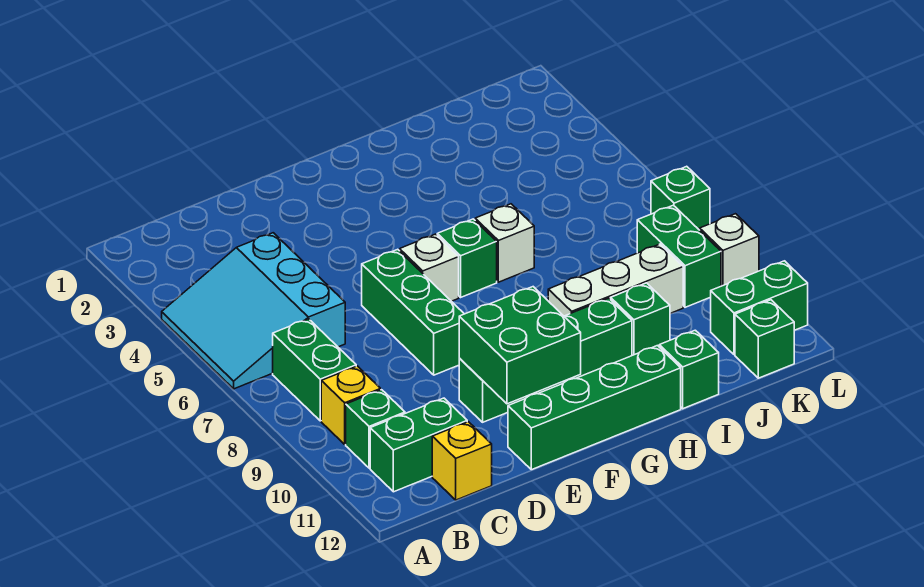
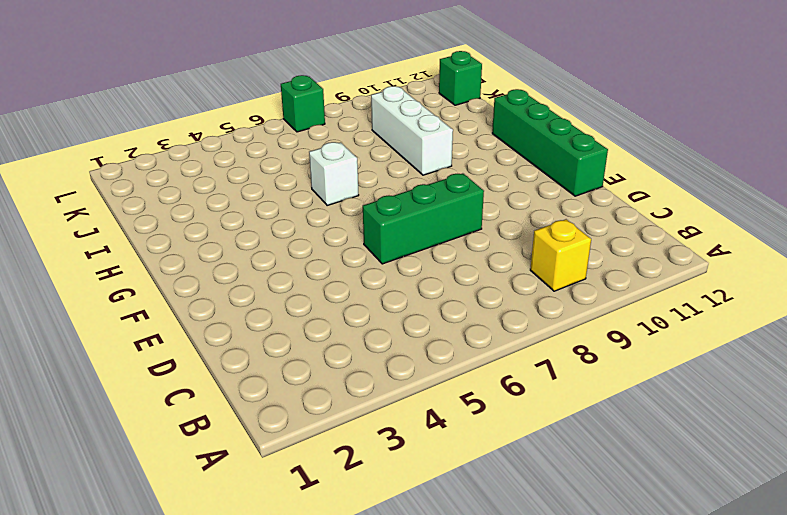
none -> cyan slope A4:C6 level 1 top C
none -> green brick B7:B8 level 1
none -> green brick B10 level 1

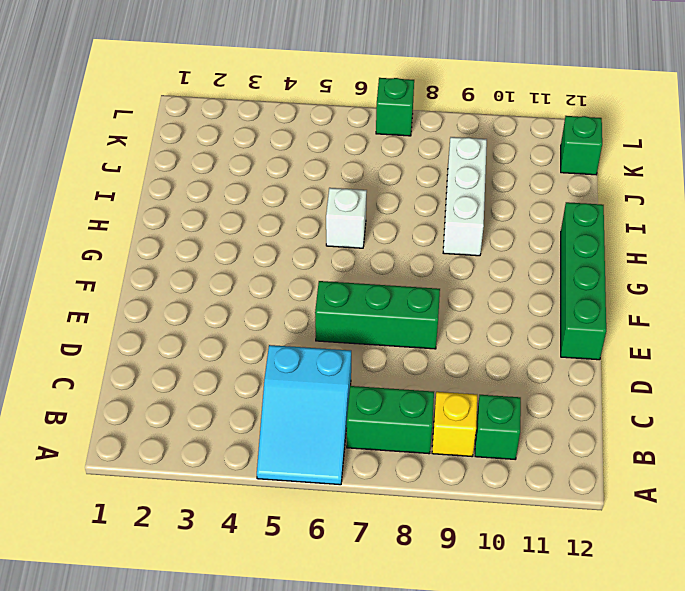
cyan slope A5:C6 level 1 top C -> cyan slope A4:C6 level 1 top C
none -> green brick B11:C11 level 1
none -> yellow brick C12 level 1
none -> green brick E10:H10 level 1

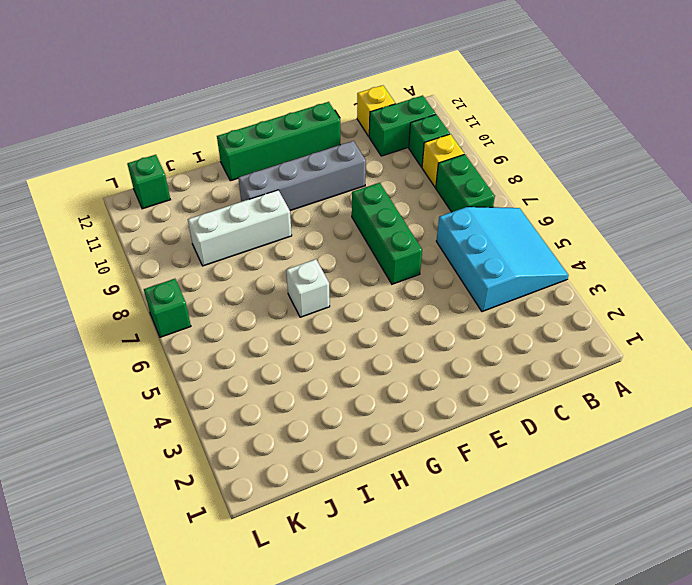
grey brick E10:H10 level 1 -> green brick E10:H10 level 1
none -> white brick F6 level 1
none -> green brick G6 level 1
none -> green brick I10 level 1

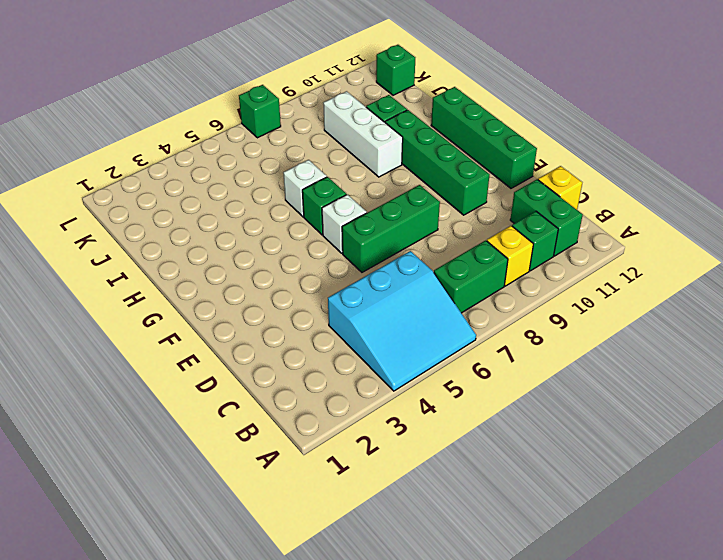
none -> green brick I12 level 1
none -> green brick K8:K9 level 1
none -> green brick K11:L11 level 1

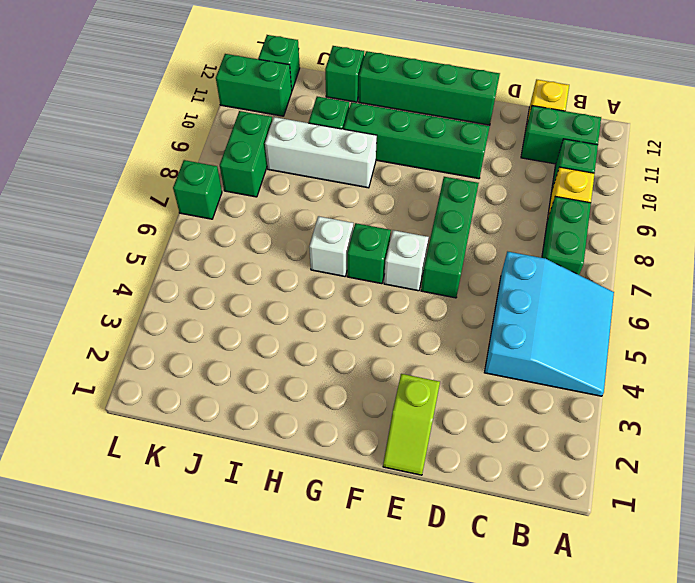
lime slope E1:E2 level 1 top 2 -> none
none -> white brick L9 level 1
none -> green brick E10:F11 level 2

